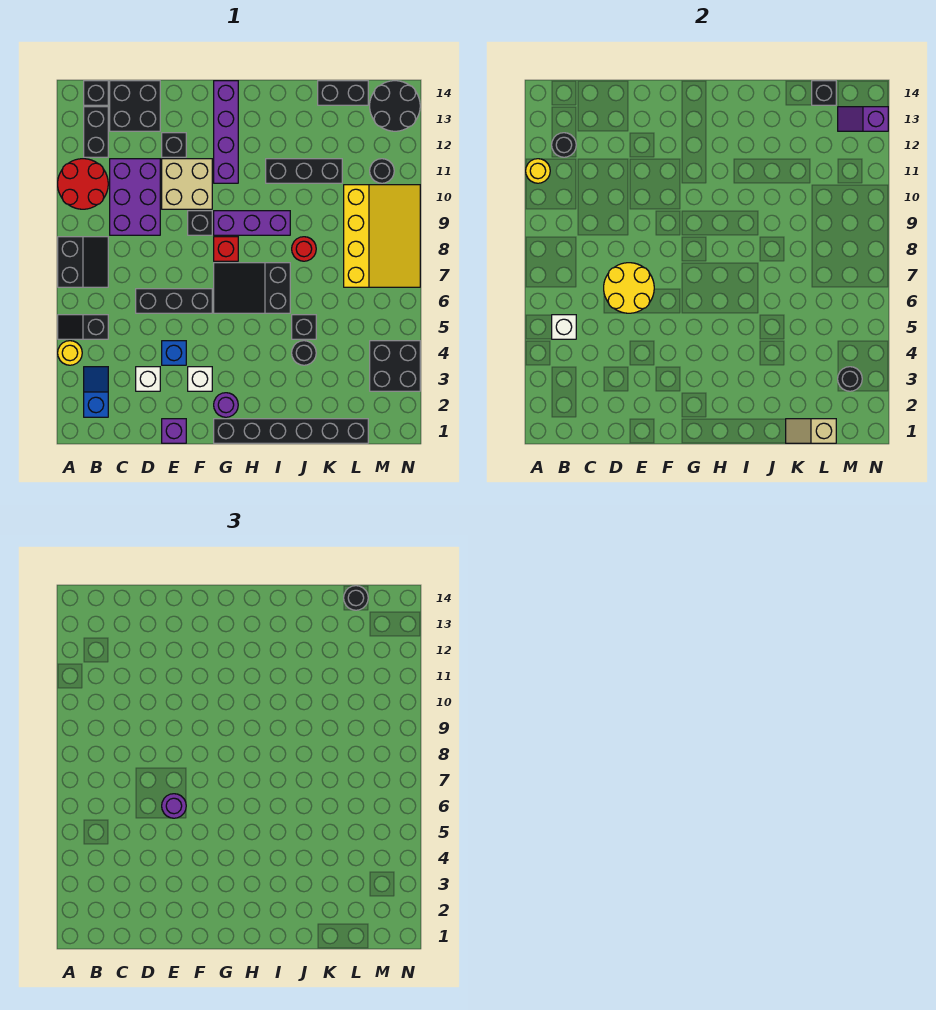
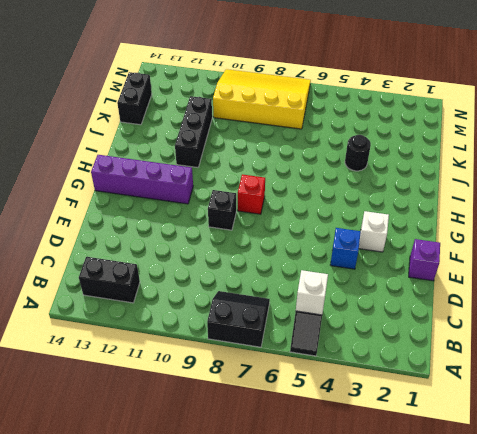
none -> yellow round brick A4 level 1
none -> red round brick A10:B11 level 1
none -> blue slope B2:B3 level 1 top 2
none -> black brick B14 level 1

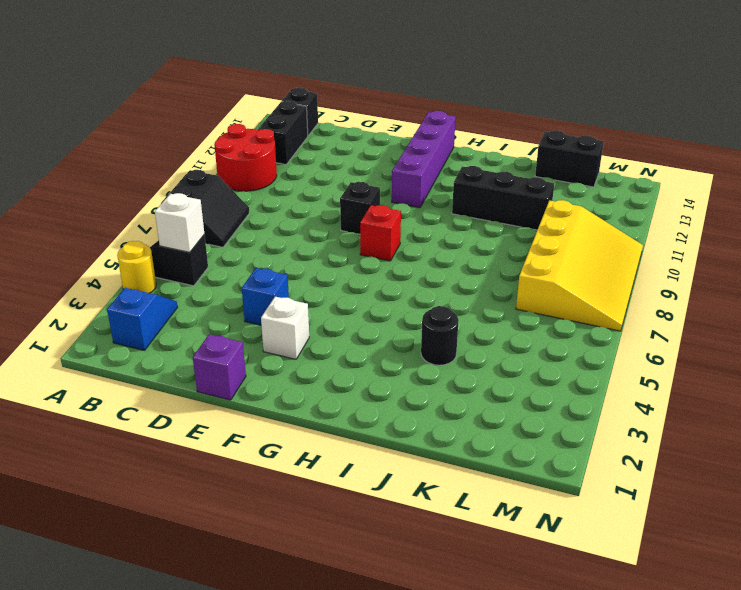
none -> purple brick C9:D11 level 1
none -> black brick C13:D14 level 1
none -> white brick D3 level 1
none -> black brick D6:F6 level 1

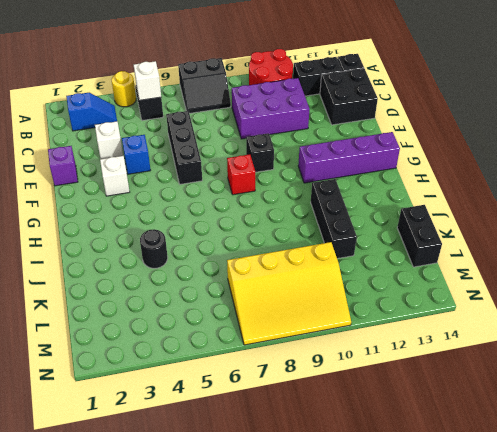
none -> tan brick E10:F11 level 1
none -> black brick E12 level 1
none -> black brick G1:L1 level 1
none -> purple round brick G2 level 1

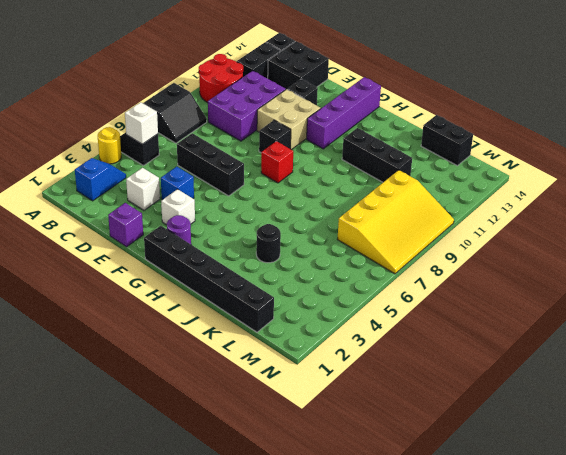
none -> black slope G6:I7 level 1 top I
none -> purple brick G9:I9 level 1
none -> black brick J5 level 1
none -> red round brick J8 level 1

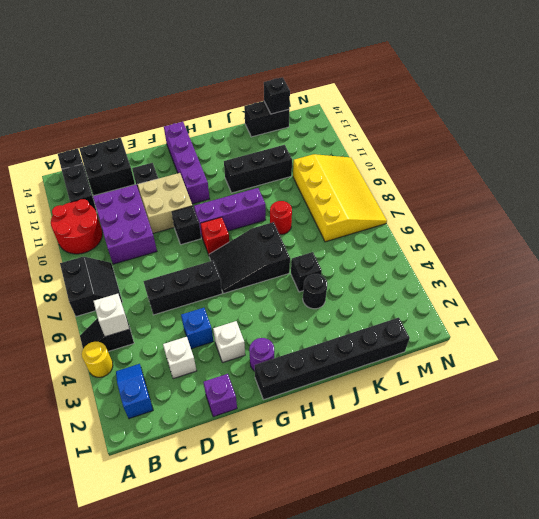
none -> black brick M3:N4 level 1
none -> black round brick M11 level 1
none -> black round brick M13:N14 level 1
none -> yellow round brick A11 level 2

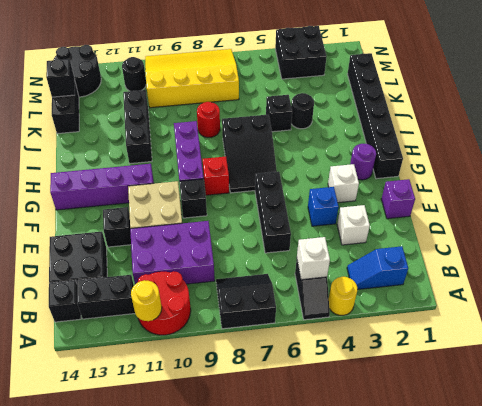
none -> black round brick B12 level 2
none -> yellow round brick D6:E7 level 2
none -> tan slope K1:L1 level 2 top L
none -> black round brick M3 level 2

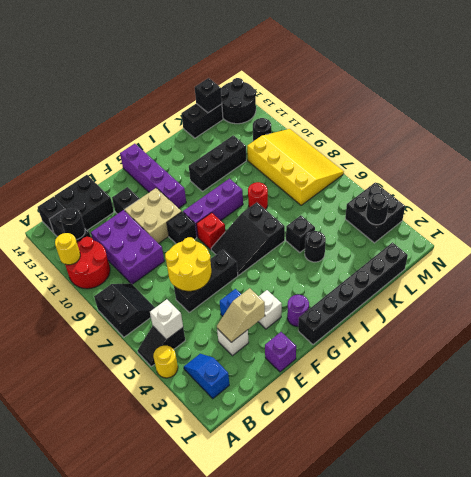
tan slope D3:E3 level 2 top E -> tan slope K1:L1 level 2 top L
none -> purple slope M13:N13 level 2 top N
none -> purple round brick E6 level 3
none -> black round brick L14 level 3

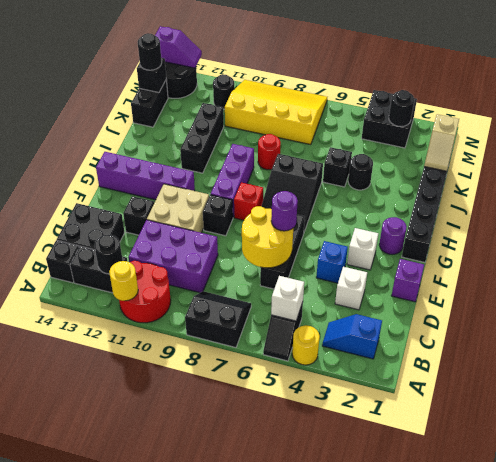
purple slope N13:N14 level 2 top 14 -> purple slope M13:N13 level 2 top N

